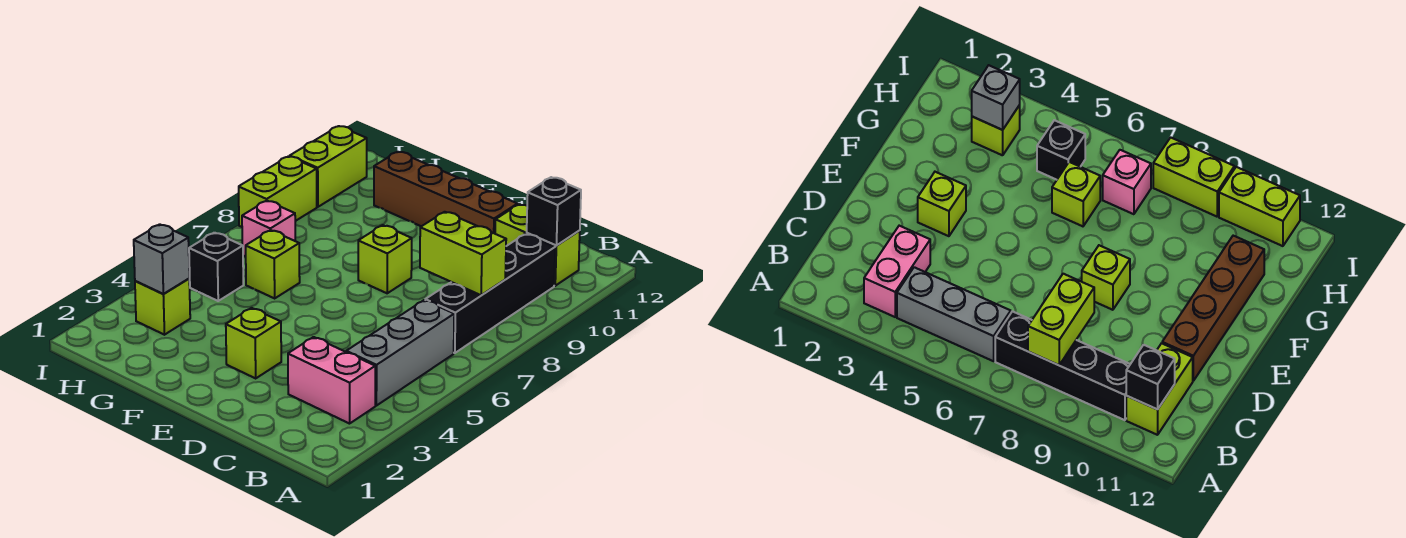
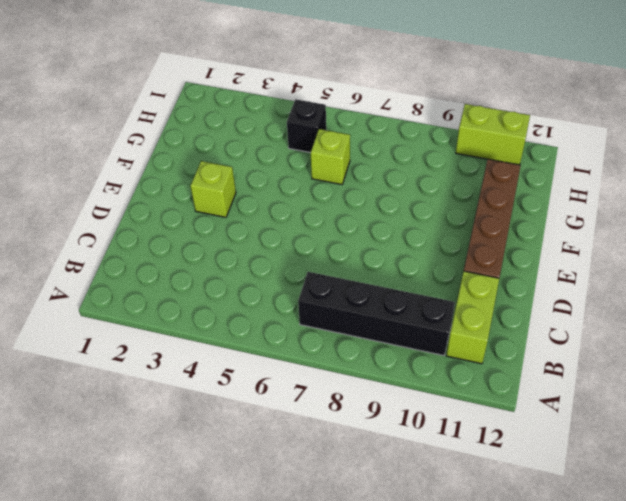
none -> pink brick B3:C3 level 1
none -> grey brick B4:B6 level 1
none -> lime brick E8 level 1

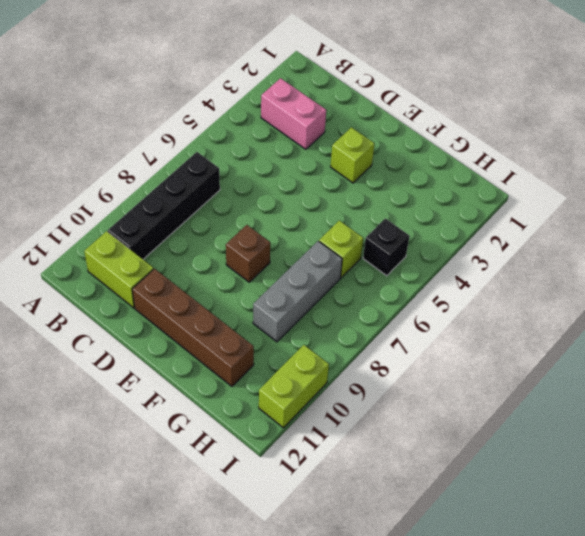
brown brick E8 level 1 -> lime brick E8 level 1
grey brick G7:G9 level 1 -> grey brick B4:B6 level 1
none -> lime brick H3 level 1
none -> pink brick H7 level 1
none -> lime brick I8:I9 level 1

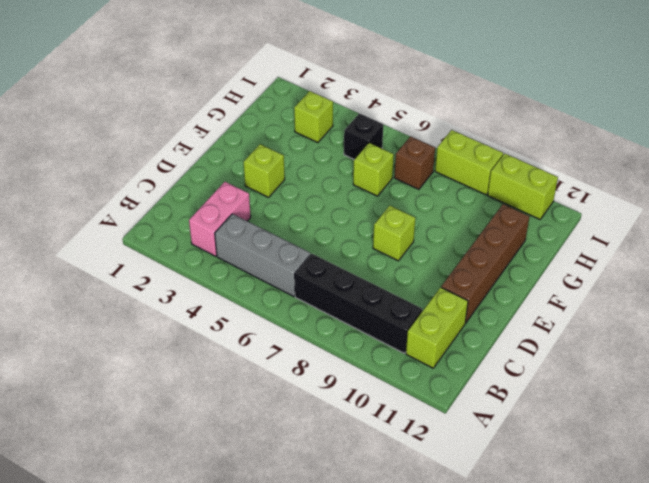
brown brick H7 level 1 -> pink brick H7 level 1
none -> lime brick B8:C8 level 2
none -> black brick B11 level 2
none -> grey brick H3 level 2

